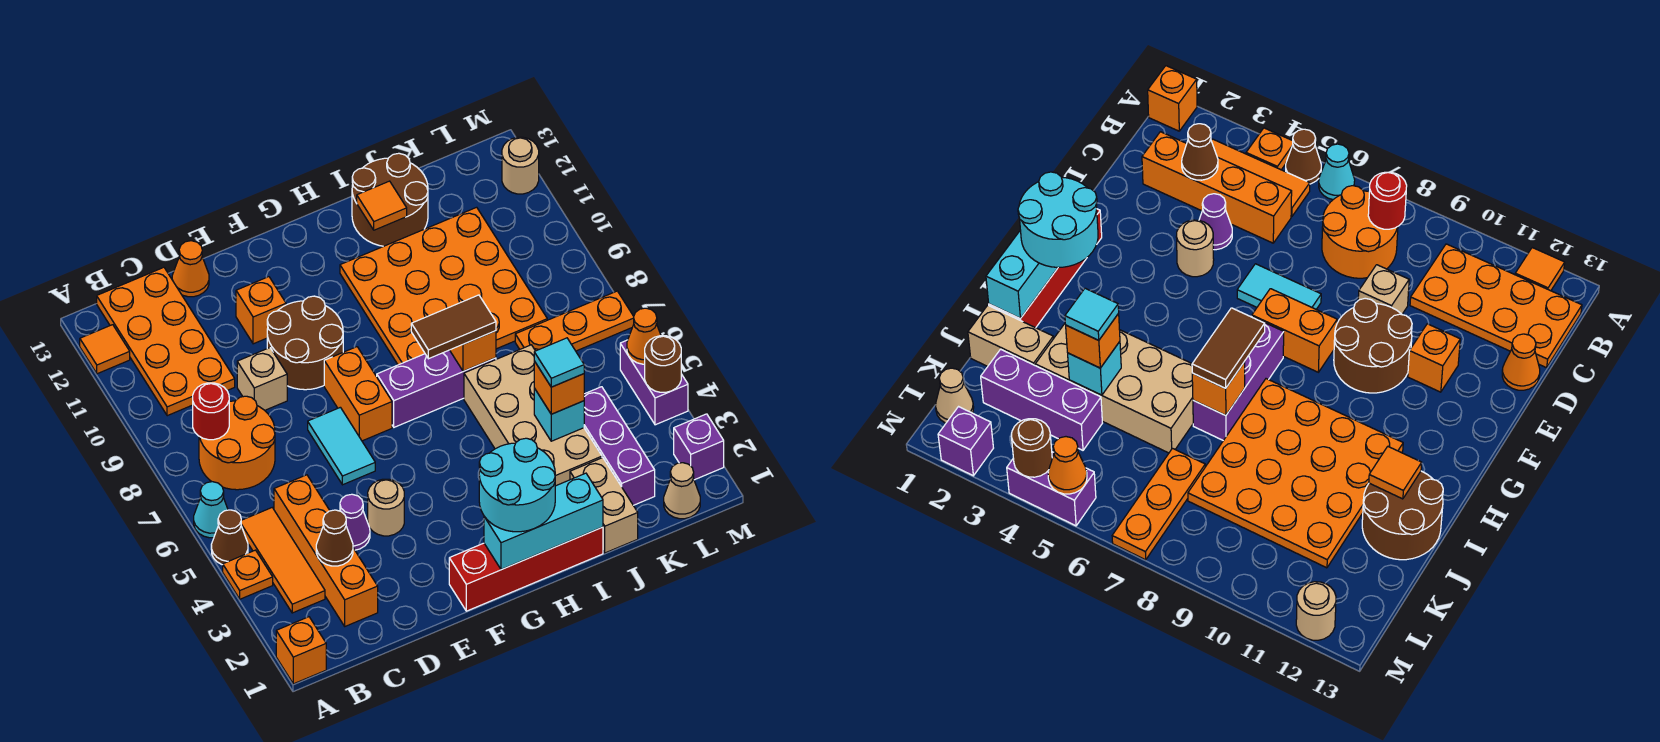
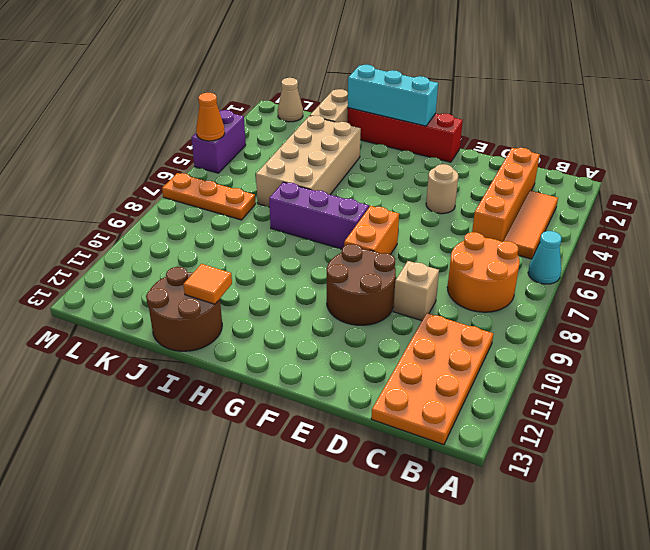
none -> orange brick A1 level 1
none -> orange plate A4 level 1
none -> brown cone A5 level 1
none -> orange tile A12 level 1

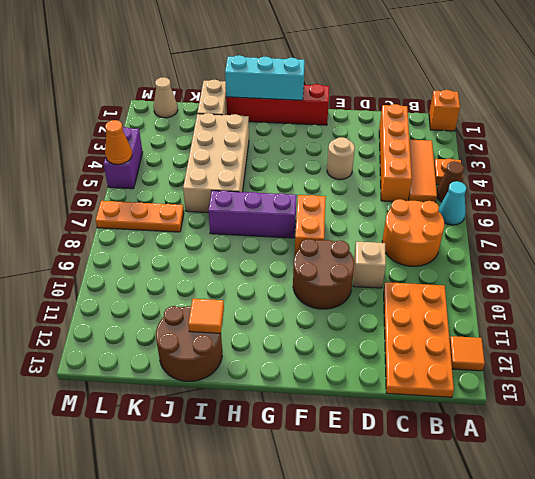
none -> purple cone D4 level 1
none -> orange cone D13 level 1
none -> cyan tile E6:E7 level 1
none -> orange brick E11 level 1

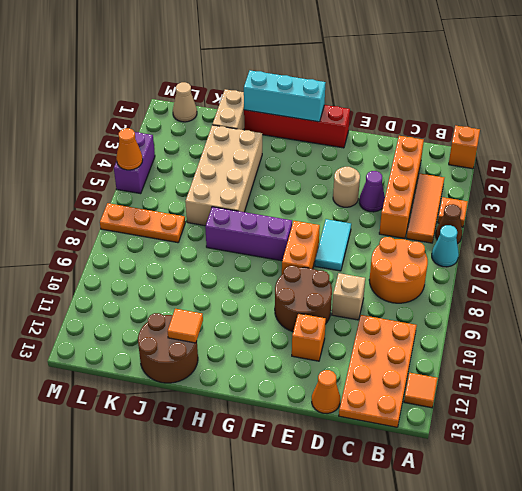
none -> orange plate H8:K11 level 1
none -> purple brick K2:K4 level 1
none -> purple brick M2 level 1
none -> tan round brick M12 level 1

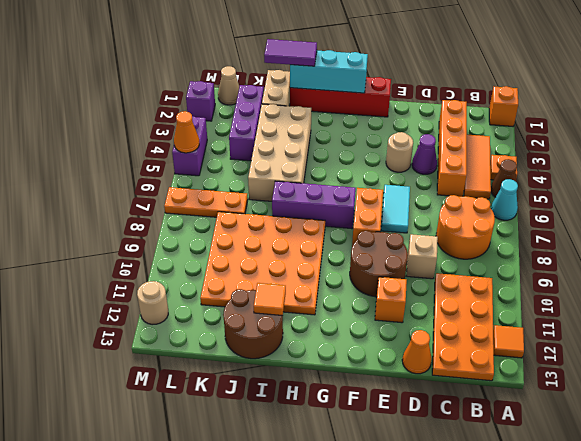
purple tile I1:J1 level 3 -> none
none -> red round brick B8 level 2
none -> brown cone C3 level 2
none -> orange brick I7 level 2
none -> cyan brick J4 level 2

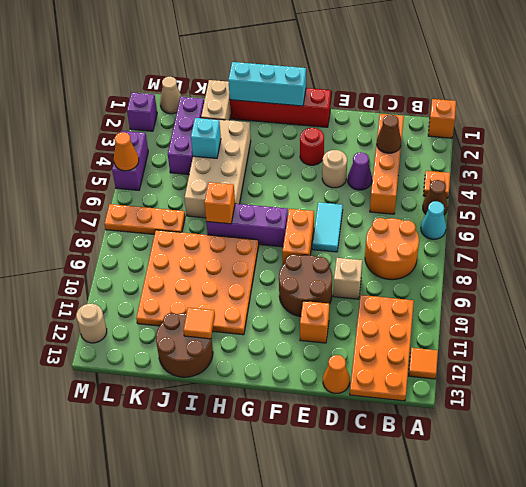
red round brick F3 level 1 -> red round brick B8 level 2
none -> orange tile B3:B5 level 1
none -> brown round brick M4 level 2
none -> cyan round brick G1:H2 level 3
none -> brown tile H7:I7 level 3

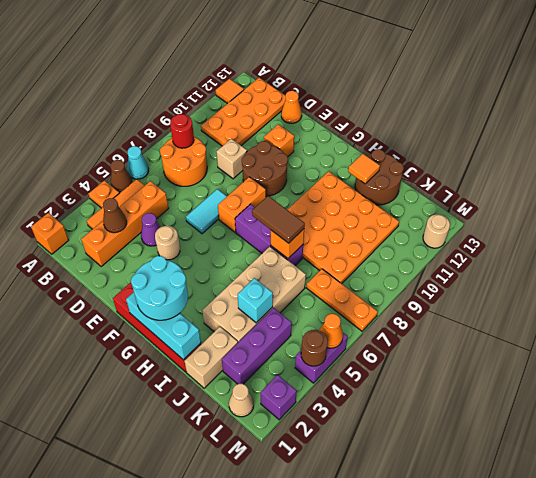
none -> orange brick J4 level 3
none -> cyan tile J4 level 4

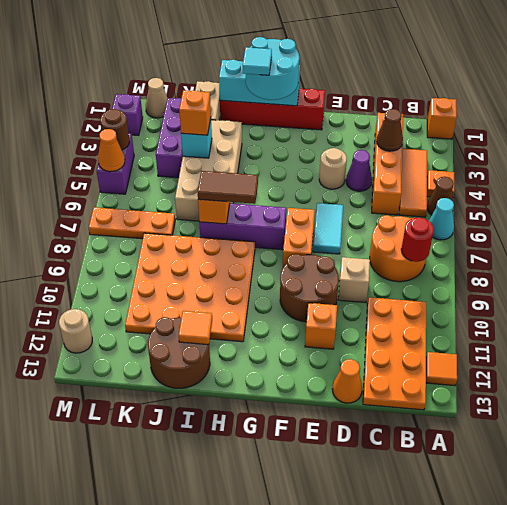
cyan tile H2 level 4 -> cyan tile J4 level 4

